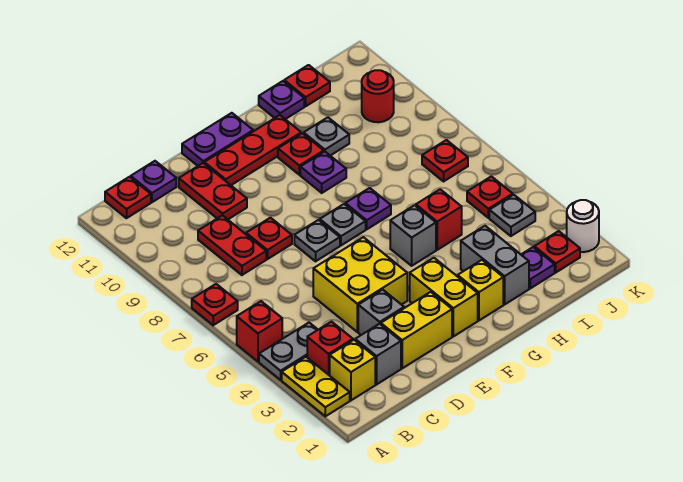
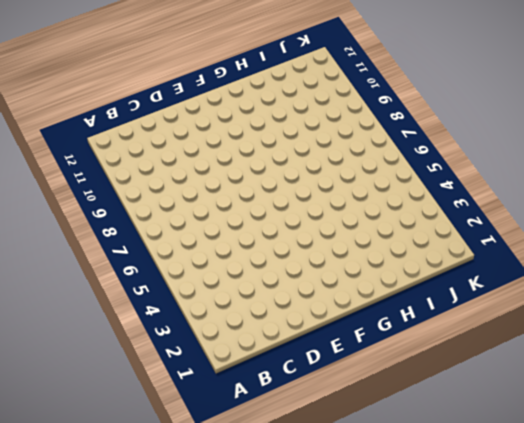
none -> yellow plate A2:A3 level 1
none -> grey plate A4:B4 level 1
none -> red brick A5 level 1
none -> red plate A7 level 1

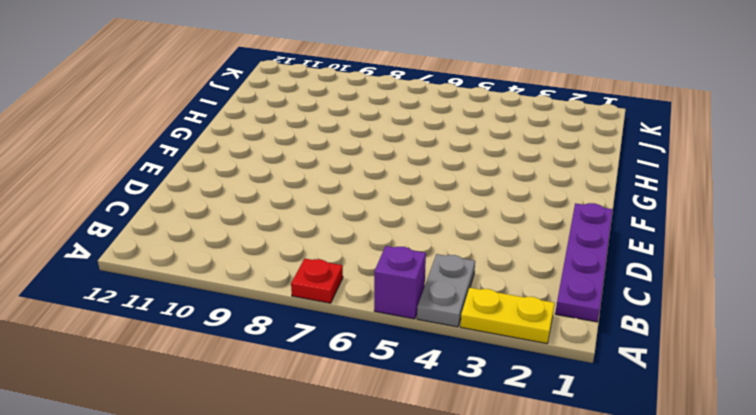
purple brick A5 level 1 -> red brick A5 level 1
purple plate B1:E1 level 1 -> none
none -> yellow brick B2 level 1
none -> red brick B3 level 1
none -> red plate B12 level 1
none -> grey brick C2 level 1

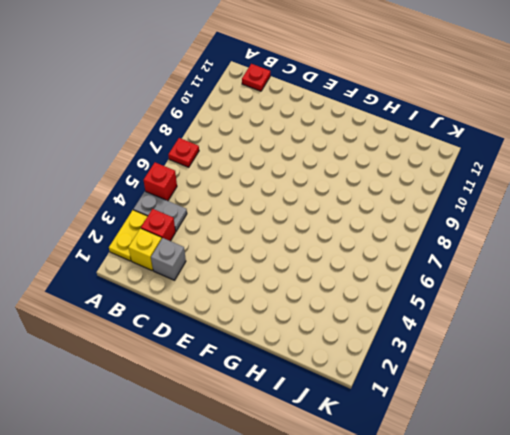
none -> red plate C8:C9 level 1
none -> purple plate C12 level 1
none -> yellow brick D2:E2 level 1
none -> grey brick D3 level 1

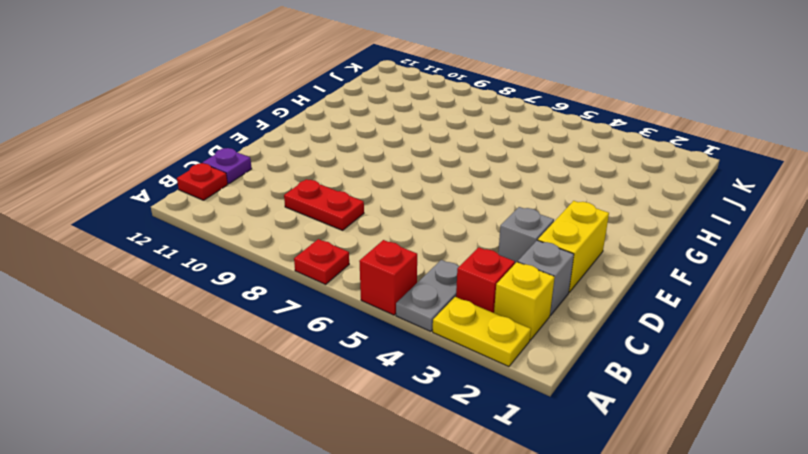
none -> yellow brick D4:E5 level 1
none -> red plate D8 level 1
none -> red plate D10:D11 level 1
none -> grey plate E7 level 1

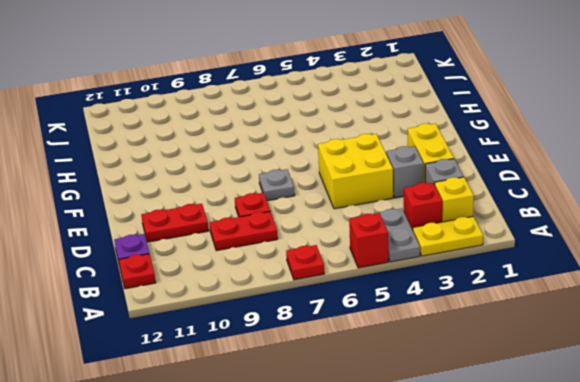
none -> red plate E11:G11 level 1
none -> purple plate E12:F12 level 1
none -> yellow brick F2:F3 level 1
none -> grey plate F7 level 1

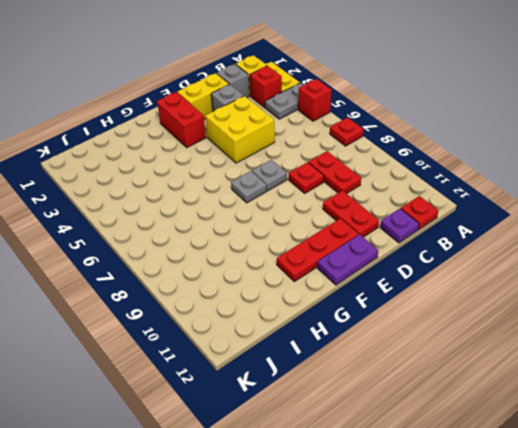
red brick F2:F3 level 1 -> yellow brick F2:F3 level 1
none -> yellow brick G2 level 1
none -> grey brick G5 level 1
none -> purple plate G7 level 1
none -> purple plate G9 level 1

